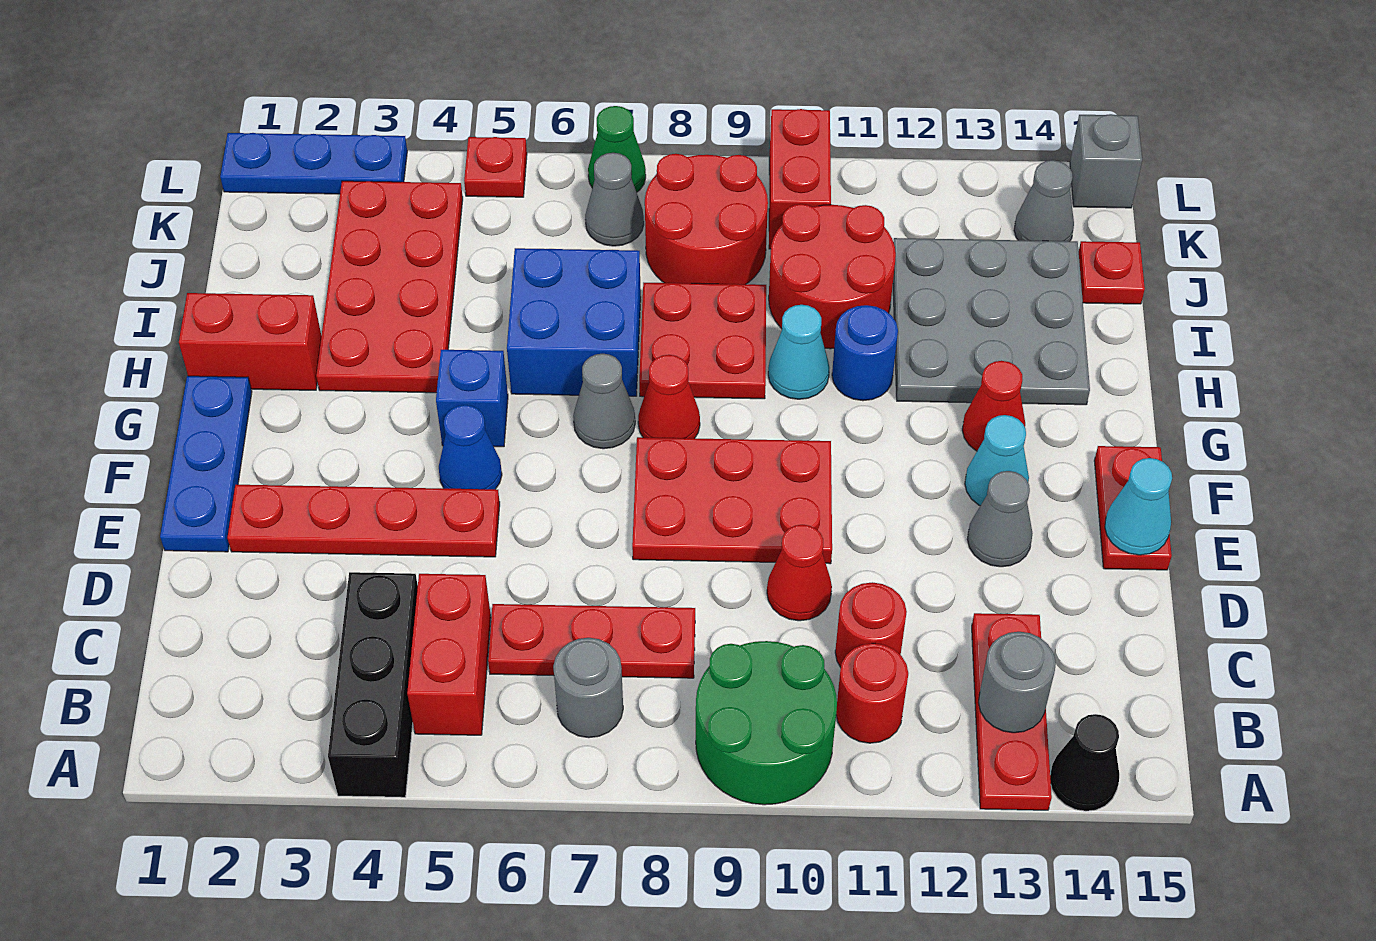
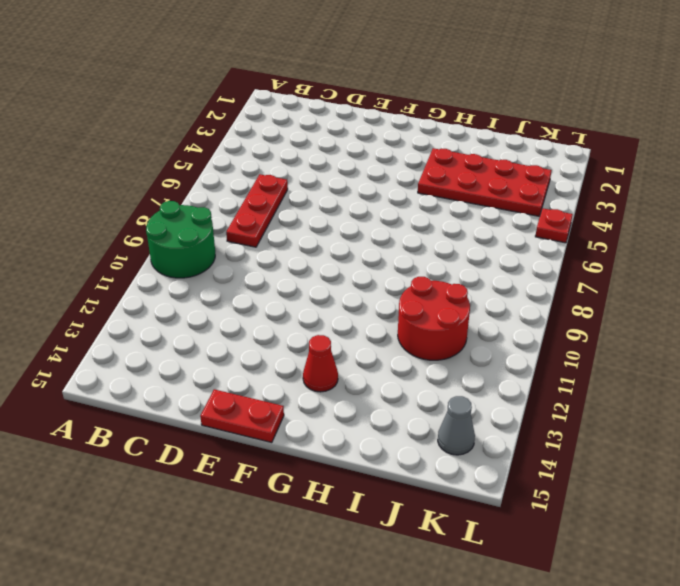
none -> black brick A4:C4 level 1
none -> red plate A13:C13 level 1
none -> black cone A14 level 1
none -> red brick B5:C5 level 1

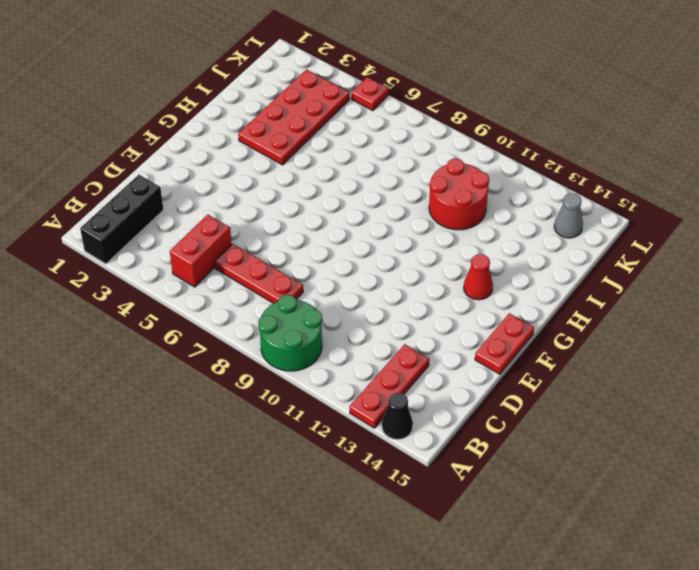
black brick A2:C2 level 1 -> black brick A4:C4 level 1
none -> grey round brick B7 level 1
none -> red round brick B11 level 1
none -> red round brick C11 level 1
none -> red cone D10 level 1

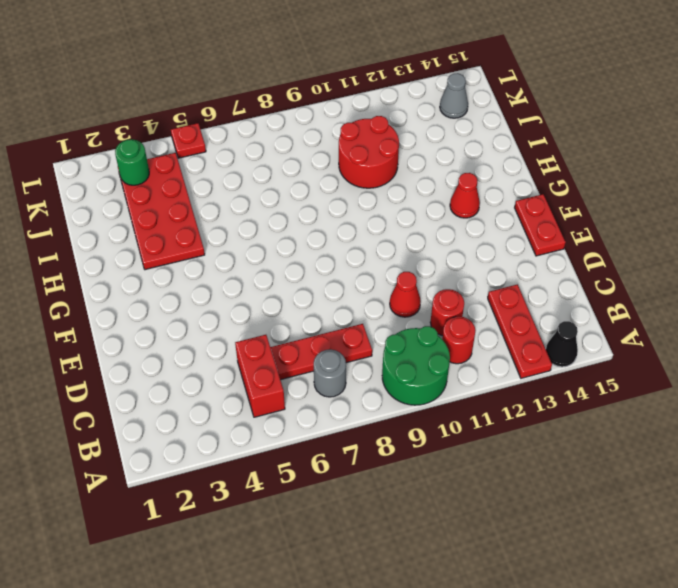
green round brick K3 level 2 -> none
none -> black brick A4:C4 level 1
none -> blue plate E1:G1 level 1
none -> red plate E2:E5 level 1
none -> red plate E8:F10 level 1

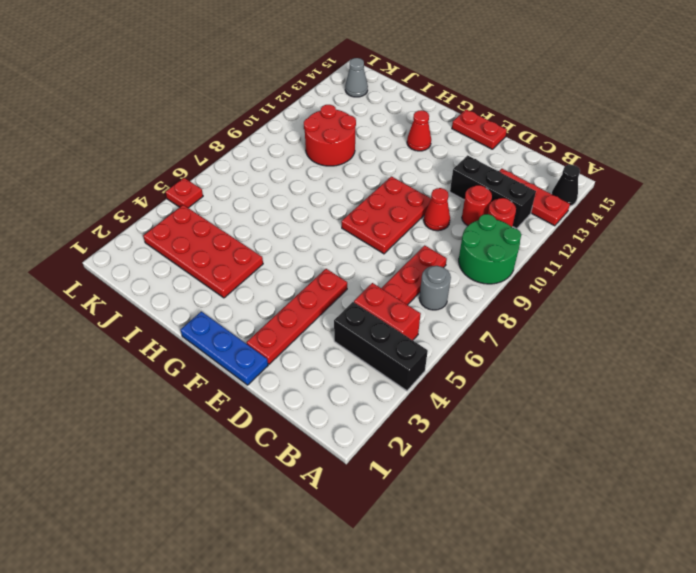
black brick B12:D12 level 1 -> none
none -> grey cone E13 level 1
none -> blue cone F5 level 1
none -> cyan cone F13 level 1
none -> blue brick G5 level 1

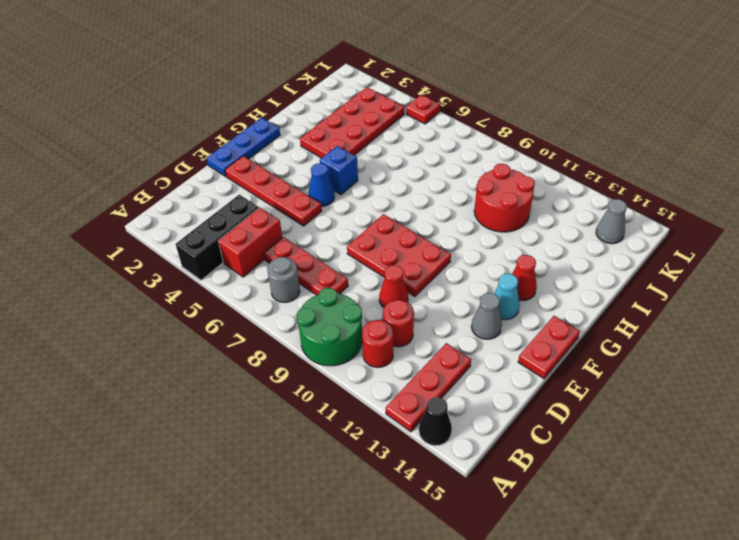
none -> grey cone G7 level 1
none -> red cone G8 level 1
none -> red brick H1:H2 level 1
none -> blue brick H6:I7 level 1

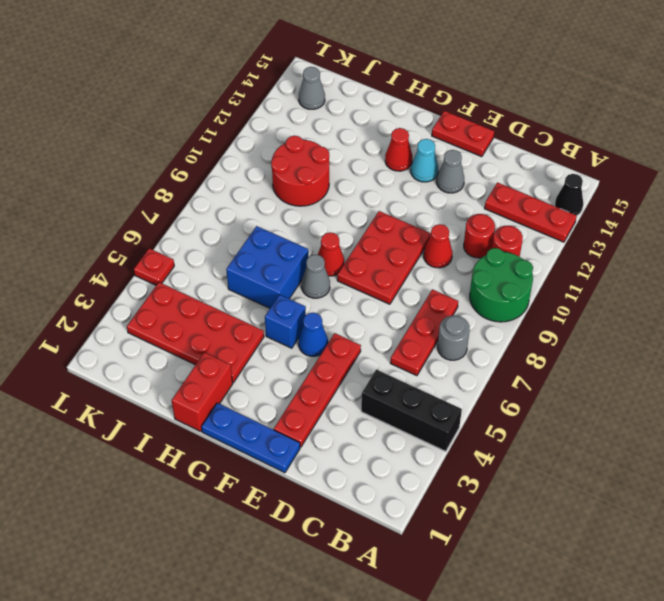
none -> red brick B5:C5 level 1
none -> red plate H8:I9 level 1
none -> cyan cone H10 level 1
none -> blue round brick H11 level 1

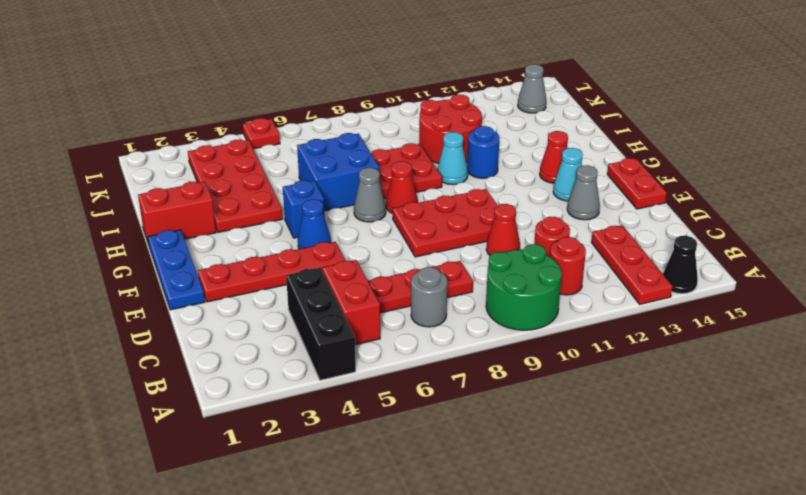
none -> grey plate H12:J14 level 1
none -> red round brick J8:K9 level 1
none -> red plate J15 level 1
none -> grey cone K7 level 1

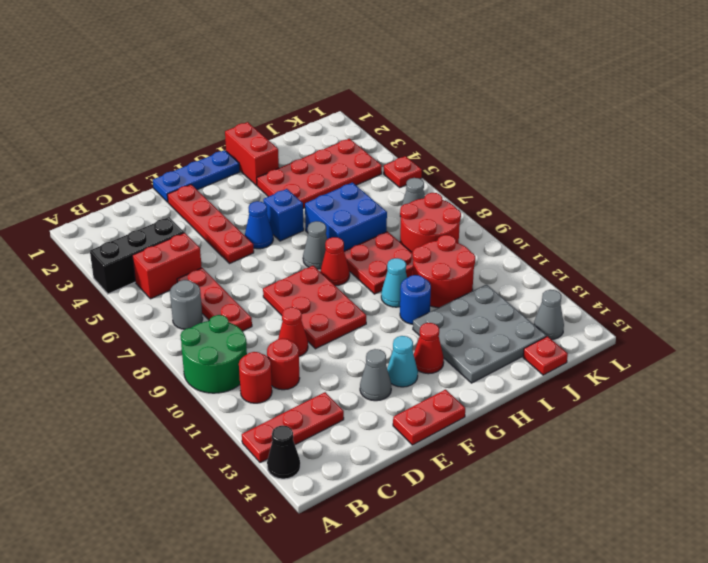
none -> red brick K10:L10 level 1
none -> blue plate L1:L3 level 1
none -> green cone L7 level 1
none -> grey brick L15 level 1

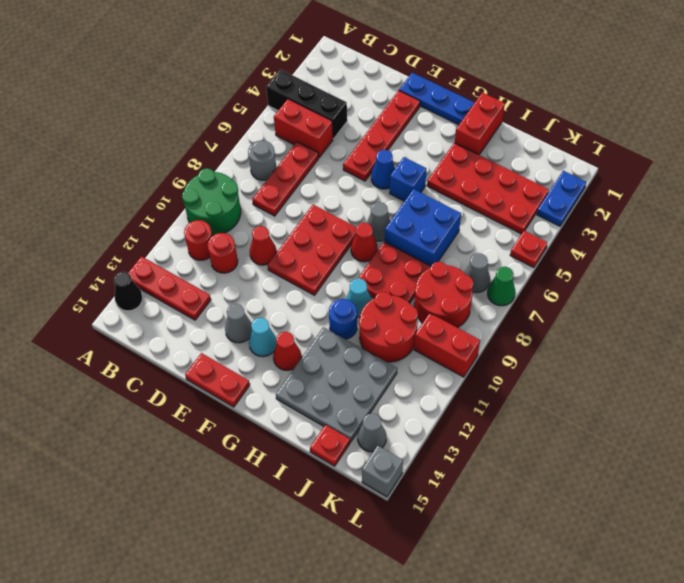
blue plate L2:L3 level 1 -> blue plate L1:L3 level 1
none -> grey round brick B13 level 2
none -> cyan cone E15 level 2

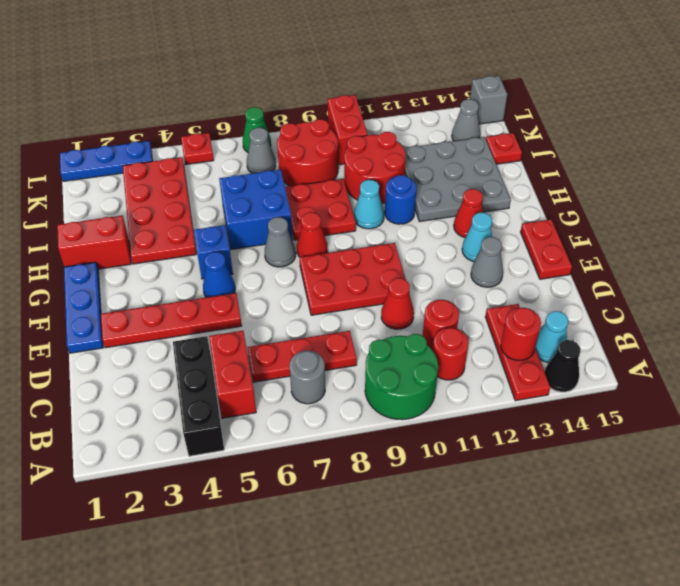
red round brick B13 level 2 -> grey round brick B13 level 2
cyan cone B14 level 1 -> cyan cone E15 level 2

